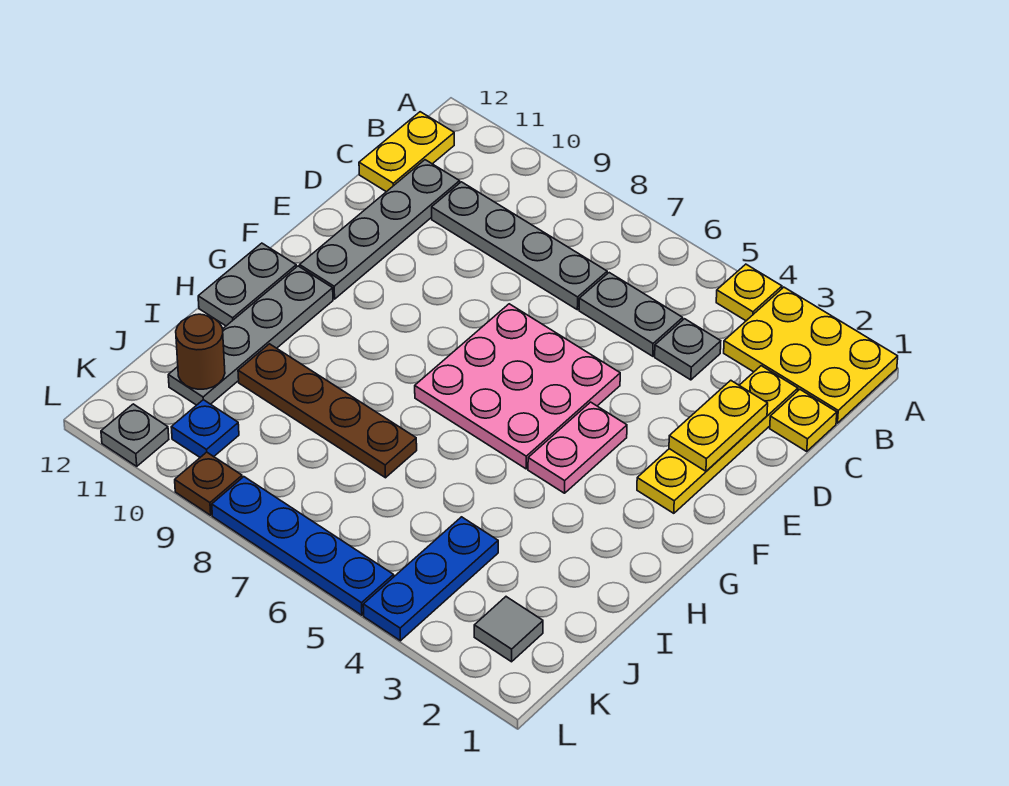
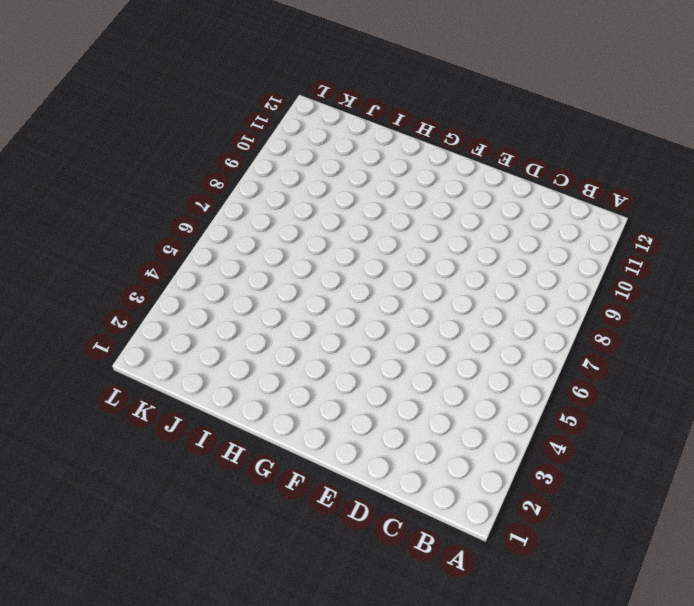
none -> yellow plate A1:B3 level 1
none -> yellow plate A4 level 1
none -> yellow plate B12:C12 level 1

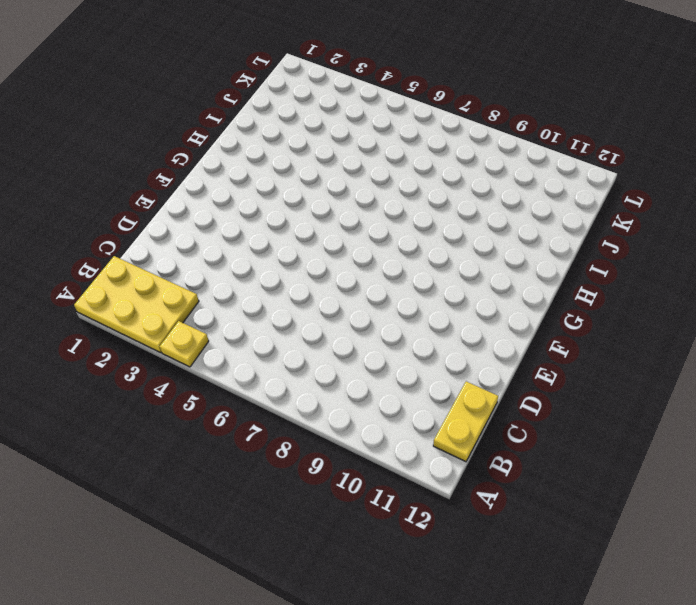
none -> yellow plate C1 level 1
none -> yellow plate C2:F2 level 1
none -> grey plate C4 level 1

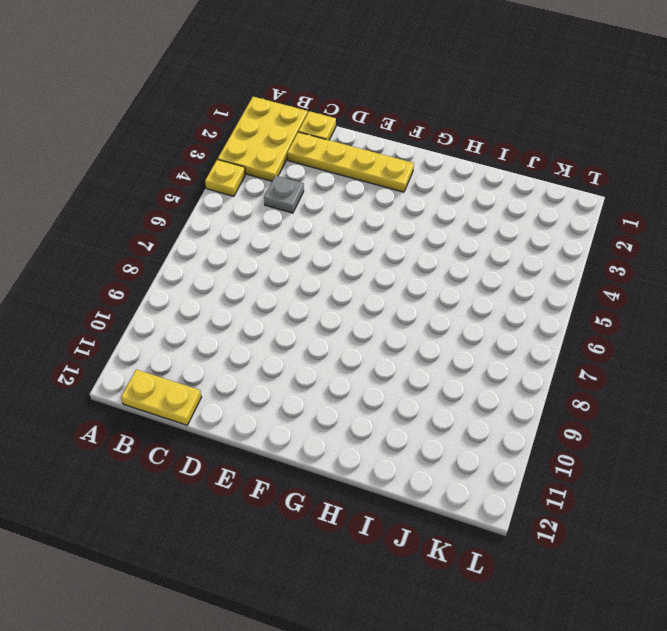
none -> grey plate C5:C6 level 1
none -> grey plate C7:C10 level 1
none -> grey plate C11:F11 level 1

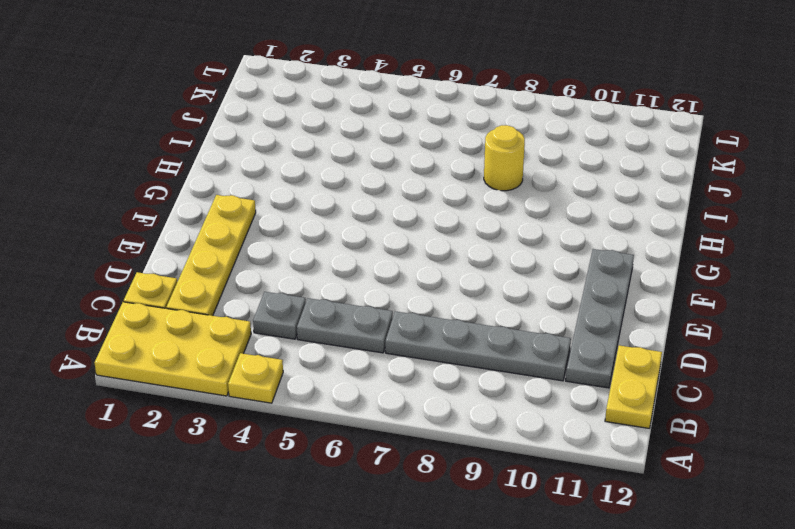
yellow round brick I8 level 1 -> brown plate I7:I10 level 1
none -> pink plate E5:G7 level 1
none -> pink plate F4:G4 level 1
none -> grey plate G11:J11 level 1

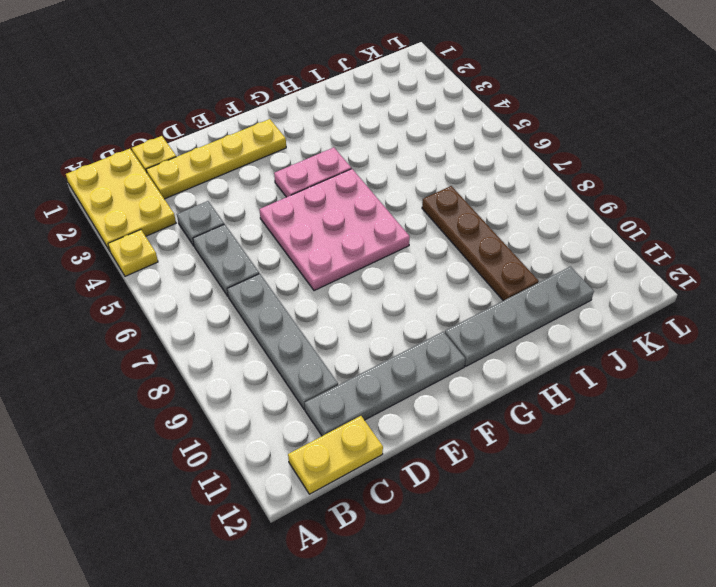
none -> grey plate G12:H12 level 1
none -> blue plate J4:L4 level 1
none -> grey tile K2 level 1

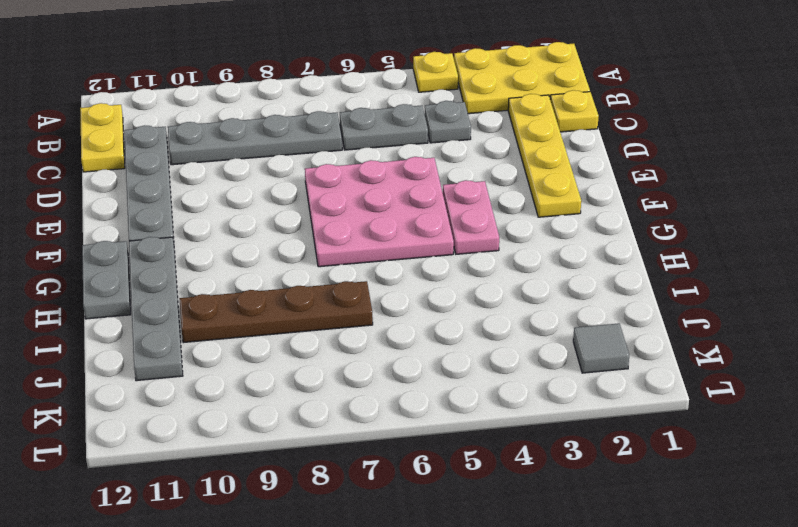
none -> blue plate J4:L4 level 1
none -> blue plate K10 level 1
none -> blue plate L5:L8 level 1

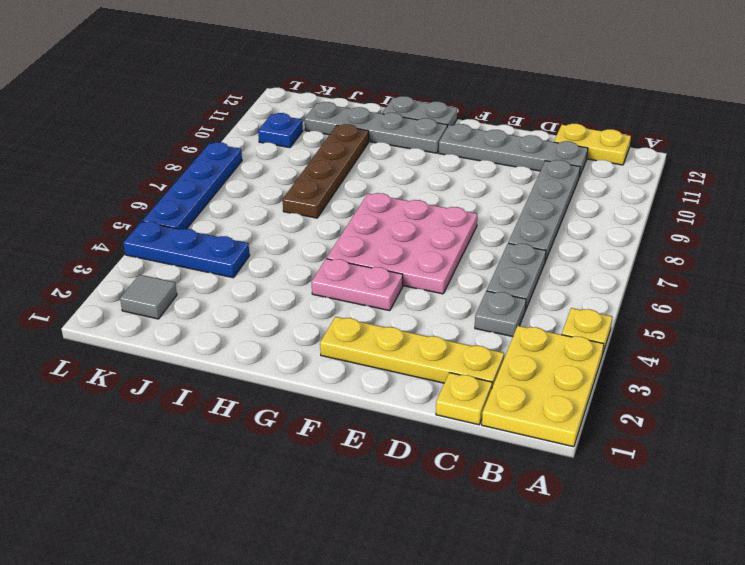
none -> brown plate L9 level 1
none -> grey plate L11 level 1
none -> yellow plate D2:E2 level 2

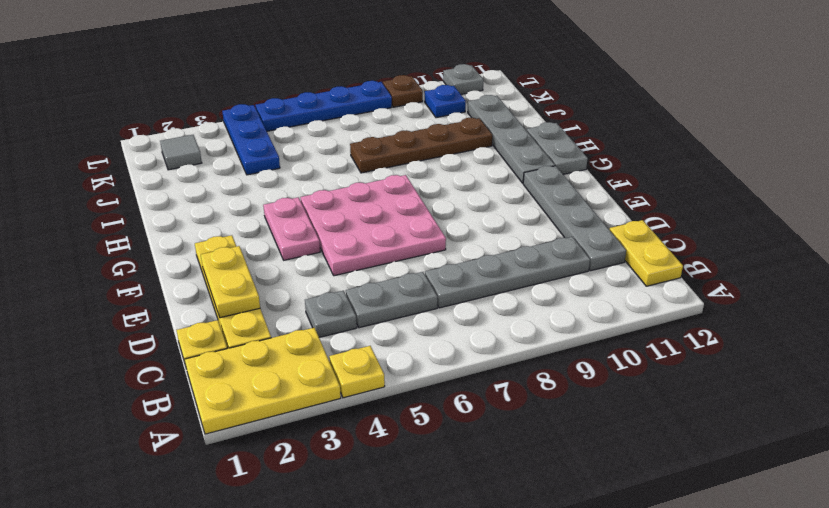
none -> brown round brick J11 level 2

